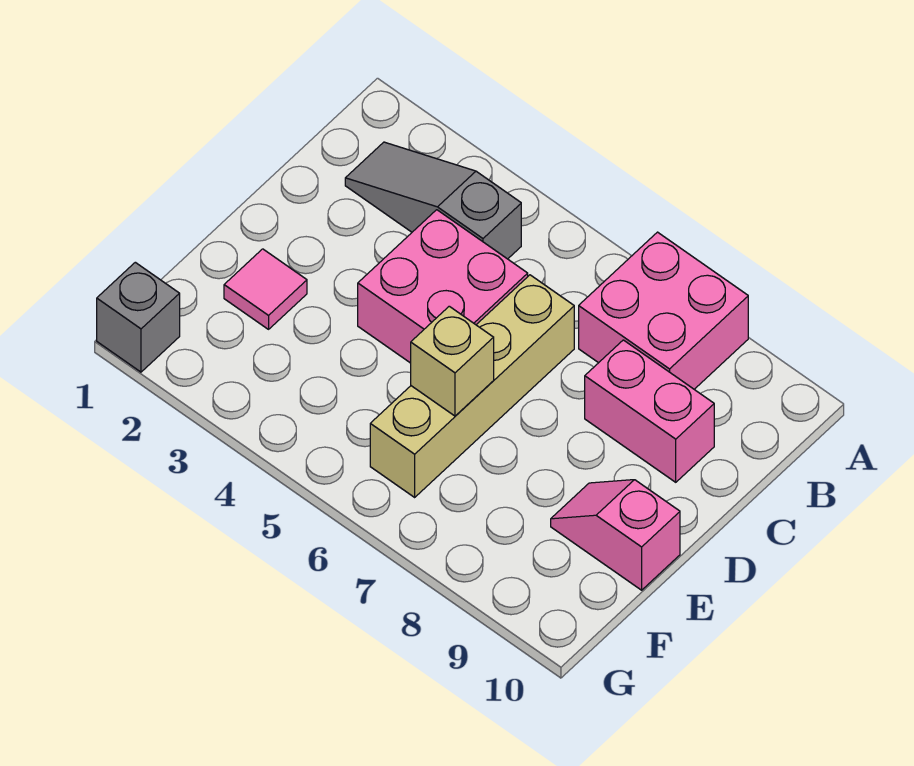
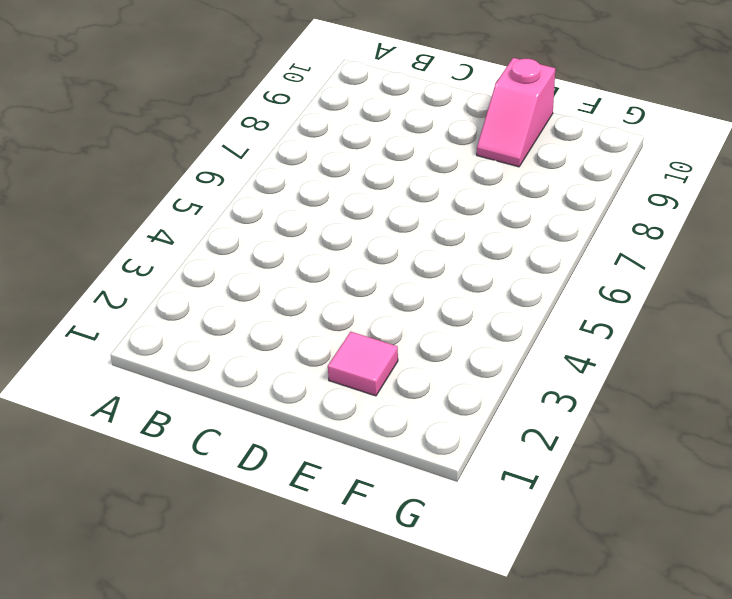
none -> pink brick A7:B8 level 1
none -> grey slope B2:B4 level 1 top 4

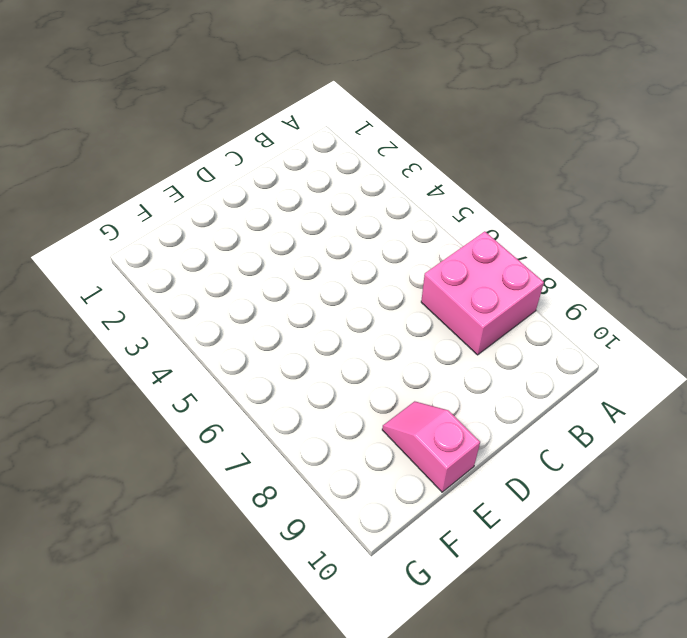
none -> grey slope B2:B4 level 1 top 4
none -> pink brick C4:D5 level 1

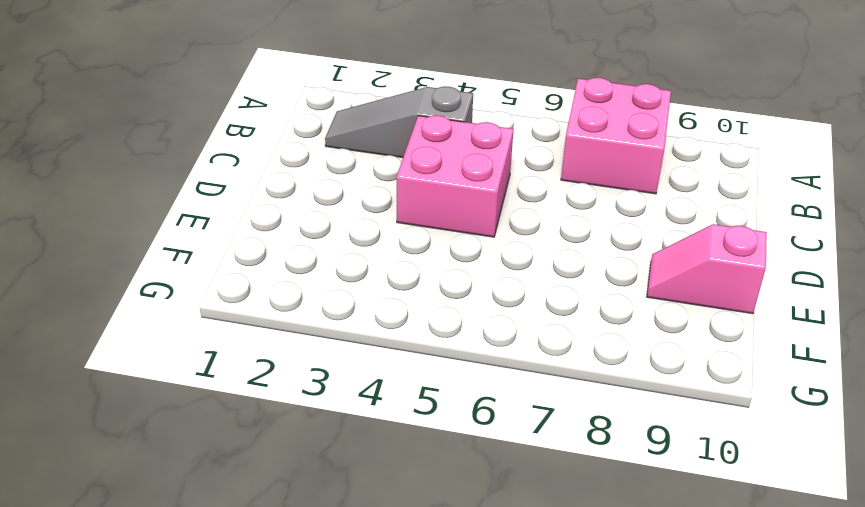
none -> tan brick C6:F6 level 1
none -> pink brick C8:C9 level 1

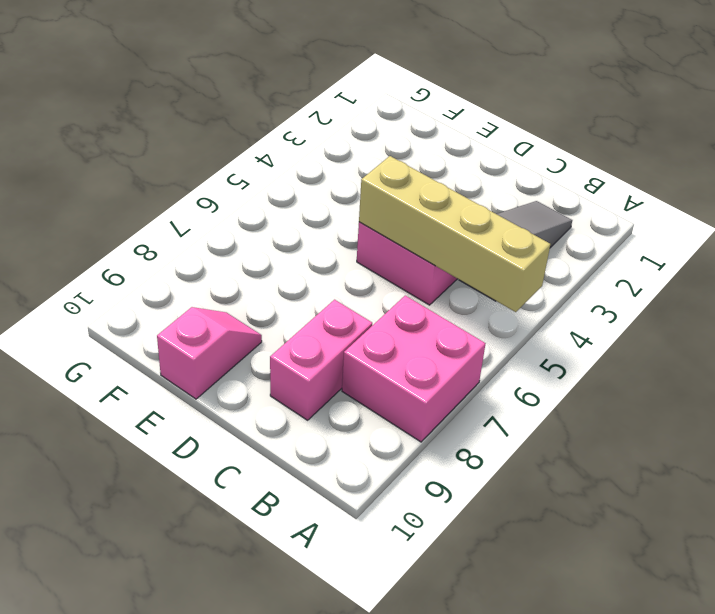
tan brick A5:D5 level 2 -> tan brick C6:F6 level 1
none -> pink tile E2 level 1
none -> grey brick G1 level 1

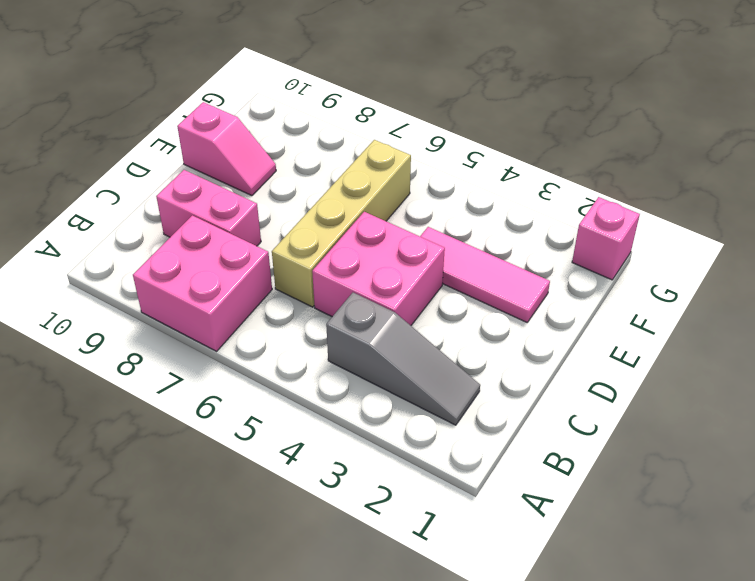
pink tile E2:E4 level 1 -> pink tile E2 level 1
pink brick G1 level 1 -> grey brick G1 level 1
none -> tan brick E6 level 2

